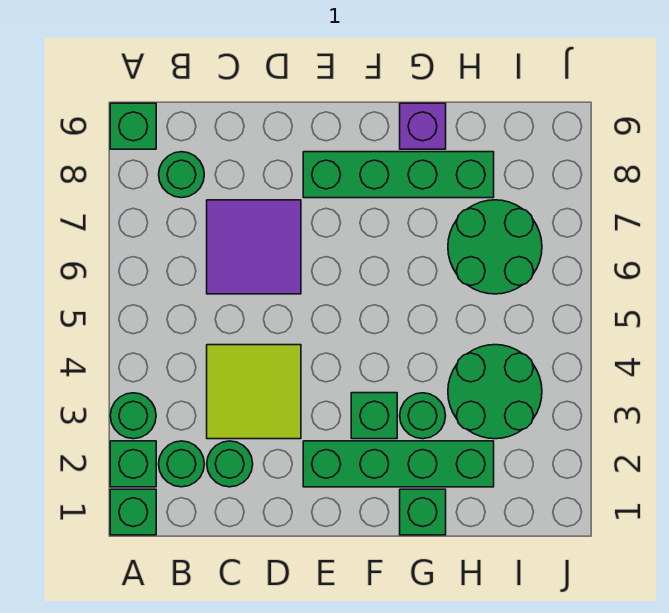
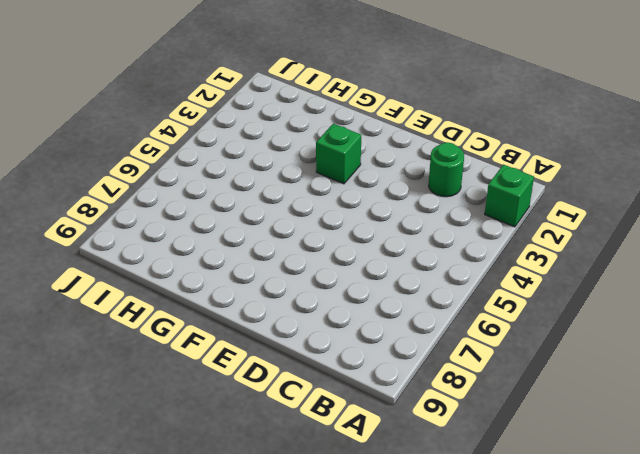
none -> green brick A1 level 1
none -> green round brick A3 level 1
none -> green brick A9 level 1

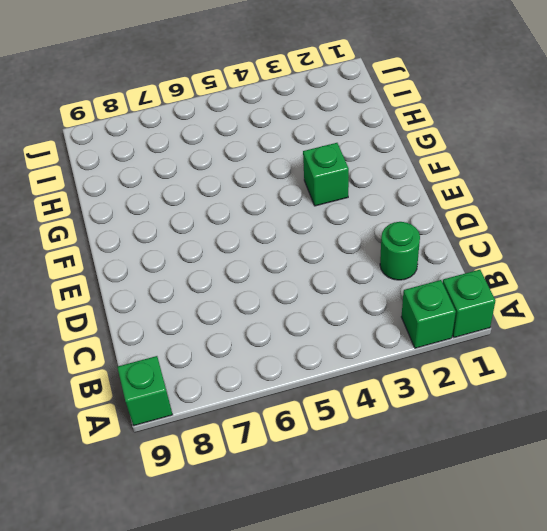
none -> green round brick A3 level 1
none -> green round brick B2 level 1
none -> green round brick B8 level 1

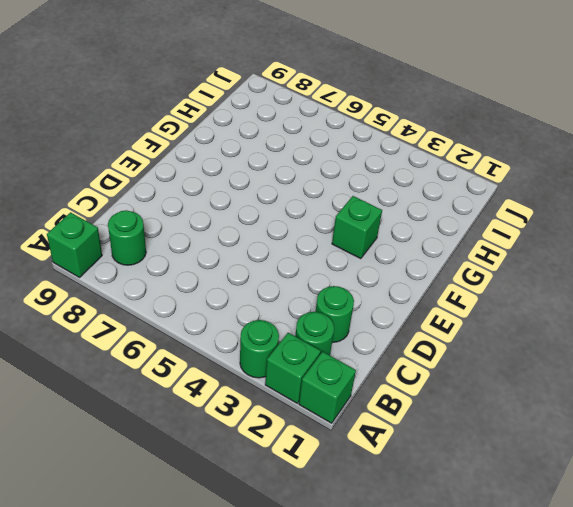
none -> lime tile C3:D4 level 1
none -> purple tile C6:D7 level 1
none -> green brick E2:H2 level 1

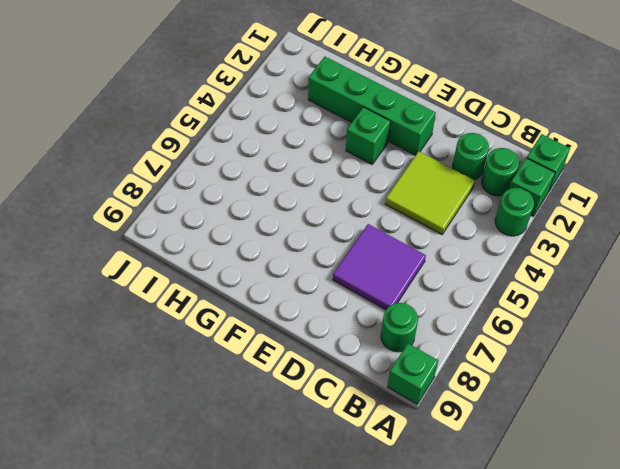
none -> green brick E8:H8 level 1
none -> green brick G1 level 1
none -> green round brick G3 level 1

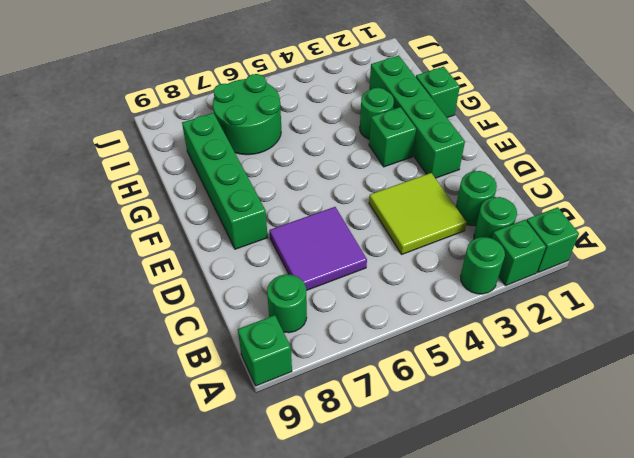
none -> purple brick G9 level 1
none -> green round brick H3:I4 level 1

